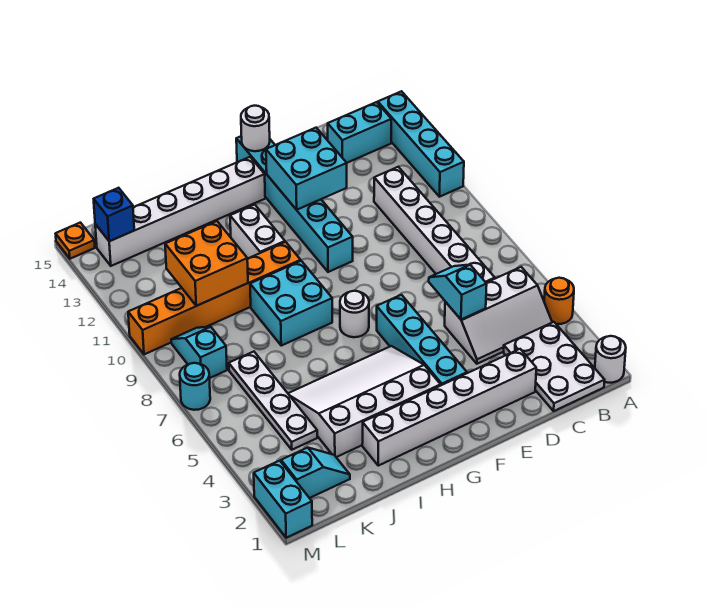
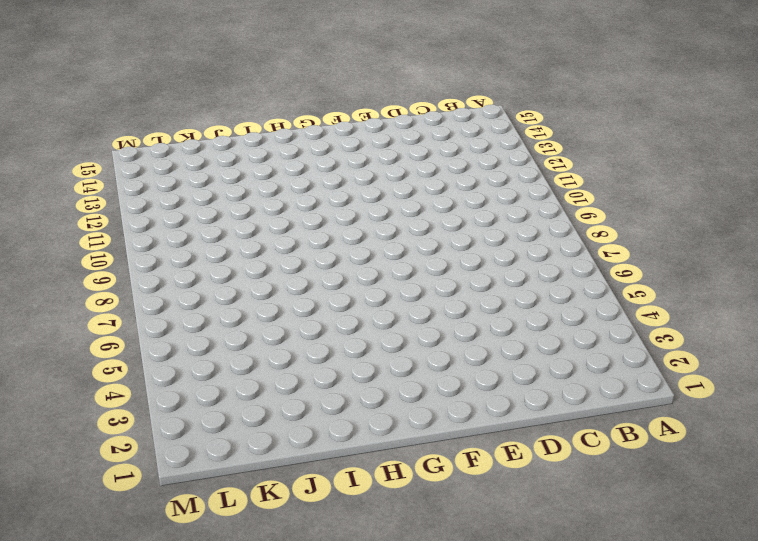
none -> white round brick A1 level 1
none -> orange round brick A4 level 1
none -> cyan brick A11:A14 level 1

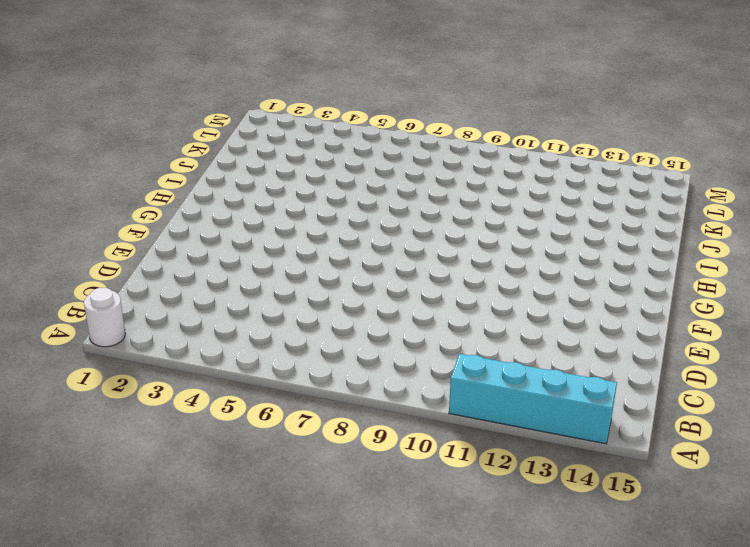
none -> orange round brick A4 level 1
none -> white plate B1:C3 level 1
none -> white slope B4:D5 level 1 top 5

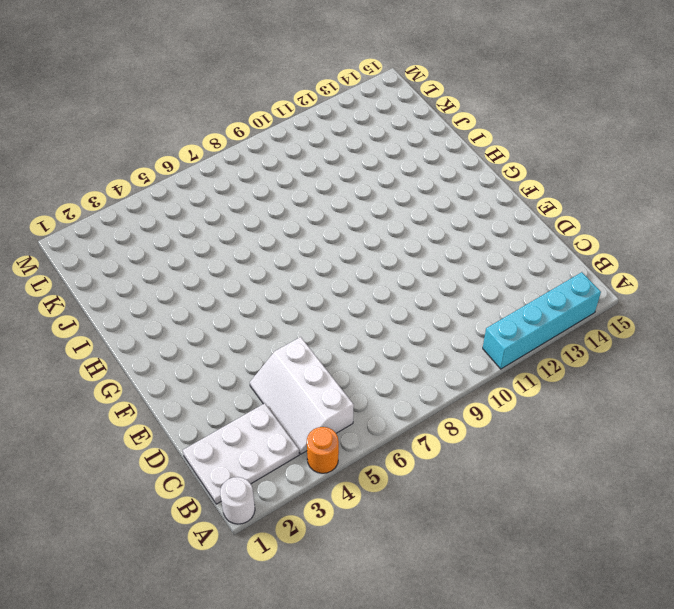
none -> cyan brick B14:C14 level 1
none -> white brick C6:C11 level 1
none -> white brick D2:I2 level 1

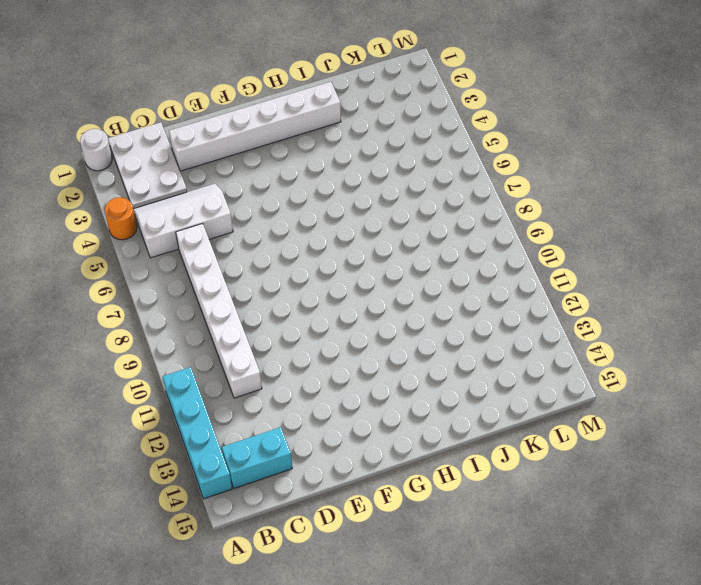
none -> cyan brick F3:F6 level 1
none -> cyan brick F10:F15 level 1
none -> white slope G3:J5 level 1 top 3

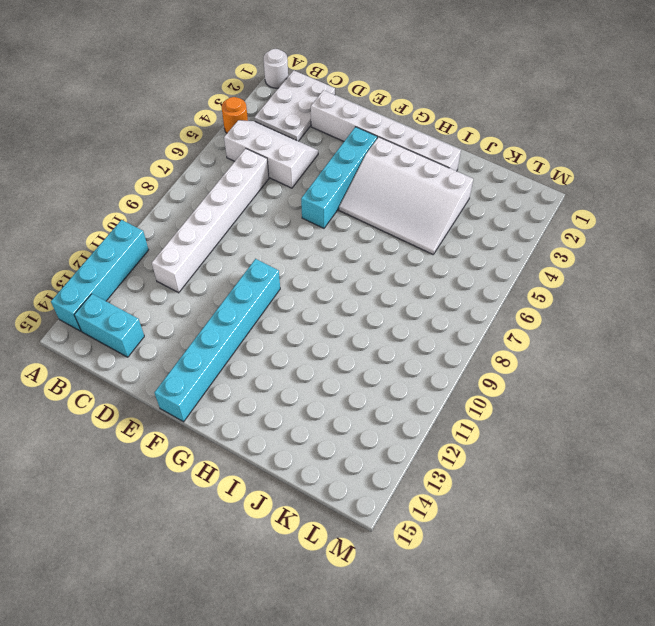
none -> white round brick G7 level 1
none -> white brick G14:L14 level 1
none -> cyan brick H8:I9 level 1

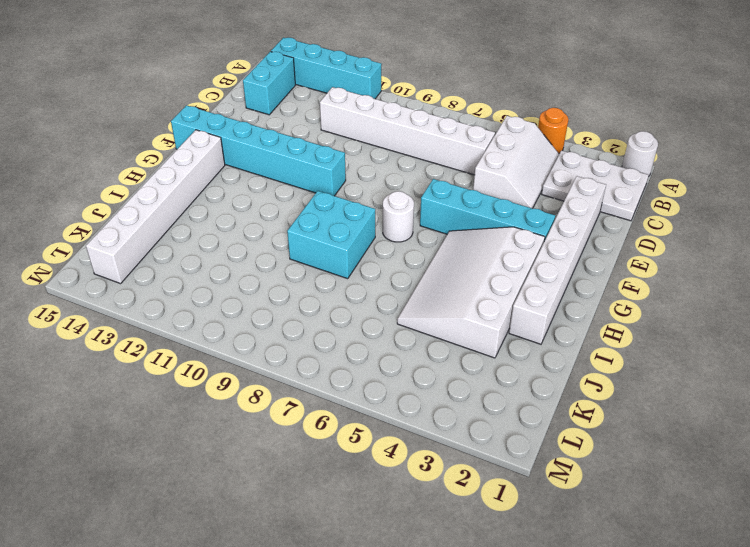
none -> orange brick H10:M10 level 1
none -> white brick H11:H12 level 1
none -> cyan slope K2:L2 level 1 top L

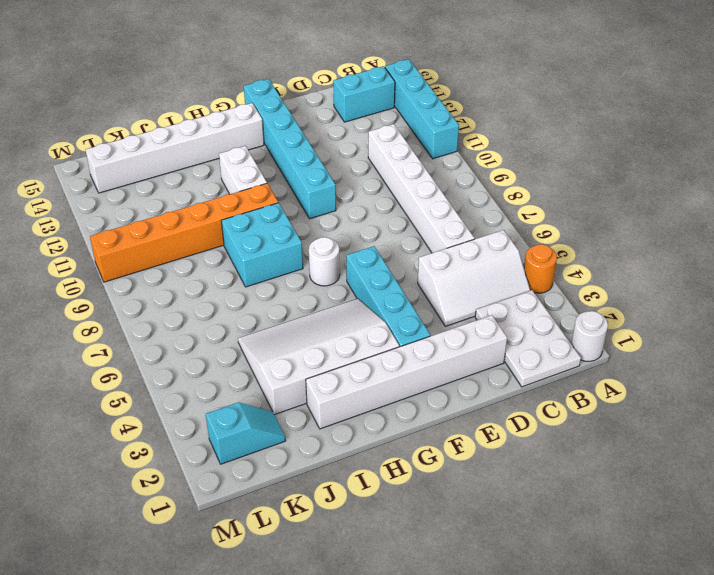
none -> white plate K4:K7 level 1
none -> cyan slope L8:L9 level 1 top 8
none -> cyan brick M1:M2 level 1

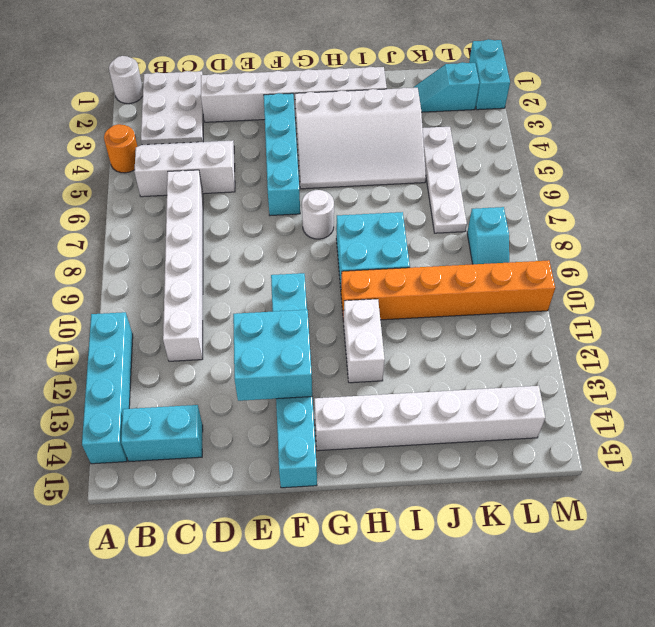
none -> cyan round brick M7 level 1
none -> orange plate M15 level 1
none -> cyan slope D5:D6 level 2 top 5

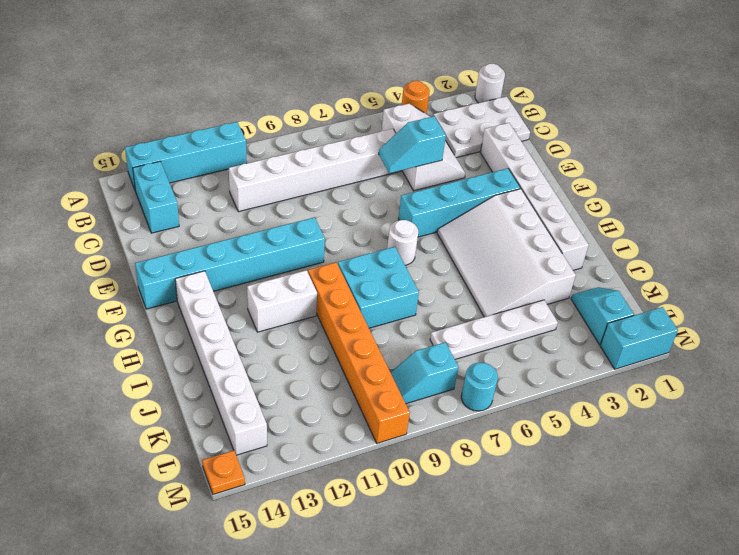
none -> cyan brick E12:F13 level 2
none -> white round brick F15 level 2
none -> orange brick J10:K11 level 2

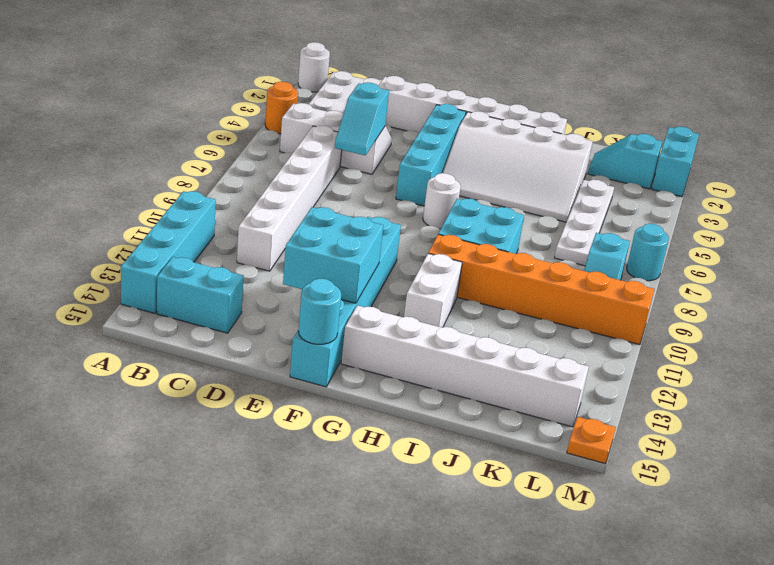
cyan round brick F15 level 2 -> white round brick F15 level 2
none -> orange brick J10:K11 level 2
none -> blue brick L14 level 2

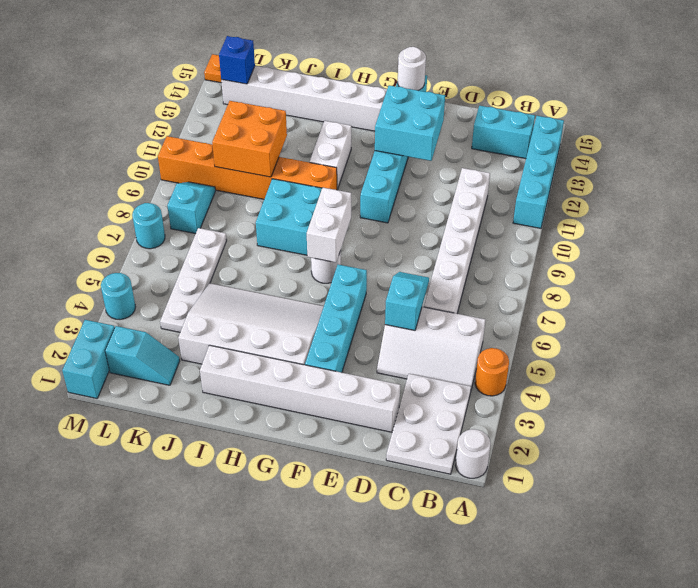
white brick G7:G8 level 2 -> none
cyan round brick M4 level 1 -> none

